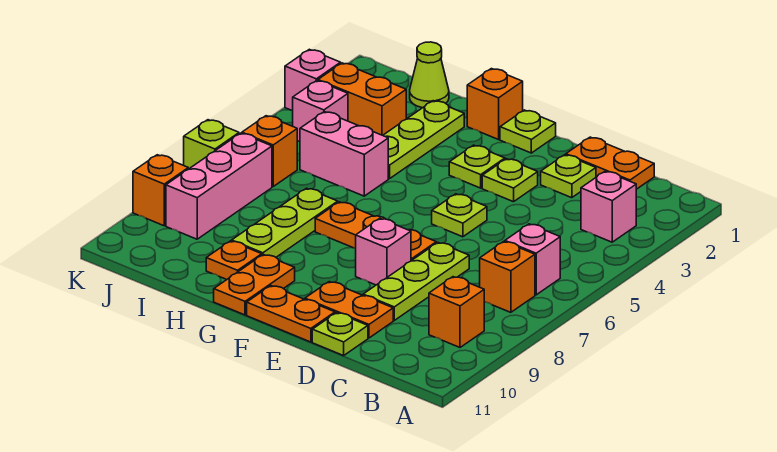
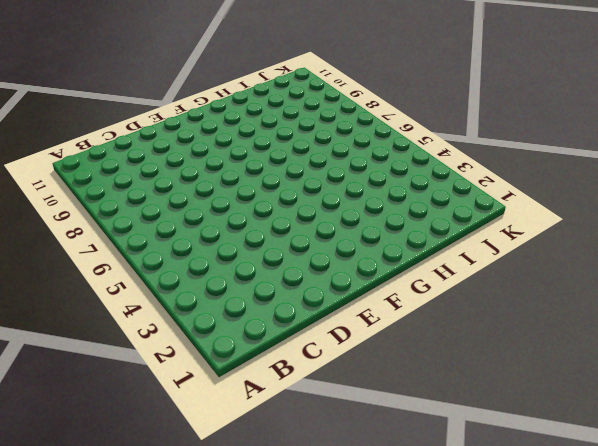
none -> pink brick B3 level 1
none -> pink brick B6 level 1
none -> orange brick B7 level 1
none -> orange brick B9 level 1

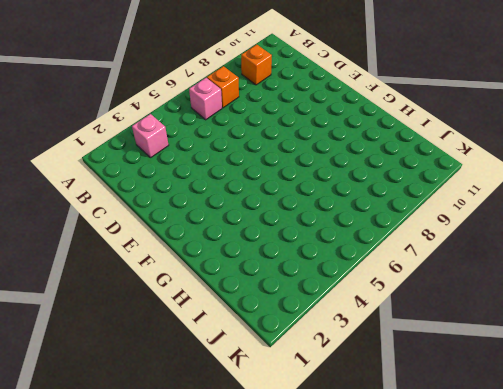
none -> orange plate C1:D1 level 1
none -> lime plate D2 level 1
none -> lime plate D7:D9 level 1
none -> orange plate D10:E10 level 1

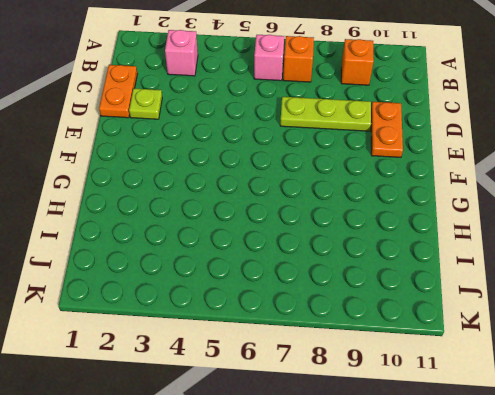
none -> lime plate D11 level 1
none -> lime plate E3 level 1
none -> lime plate E5 level 1
none -> orange plate E7:G7 level 1

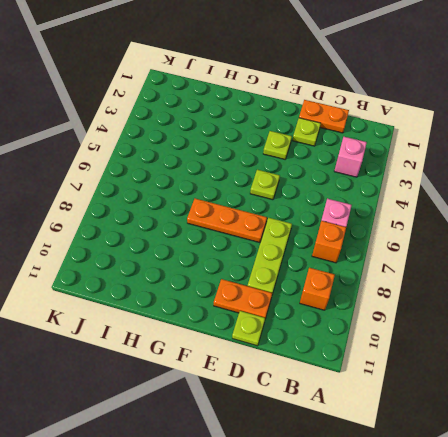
none -> pink brick E8 level 1
none -> orange plate E11:F11 level 1
none -> lime plate F1 level 1
none -> lime plate F3 level 1

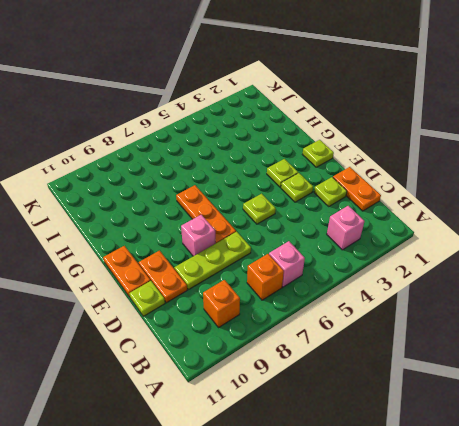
none -> orange brick G1 level 1
none -> orange plate G10:G11 level 1
none -> lime plate H2:H4 level 1
none -> pink brick H5:I5 level 1

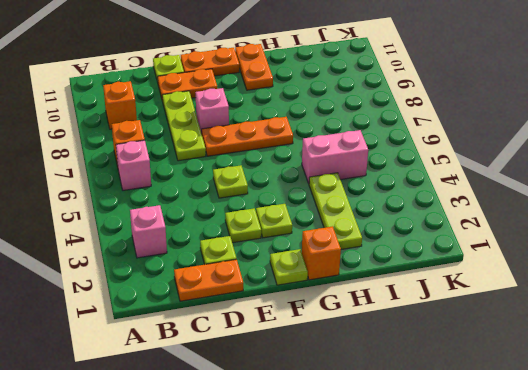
none -> lime plate H7:H9 level 1
none -> orange plate H10 level 1
none -> lime cone I1 level 1
none -> orange brick I3:J3 level 1

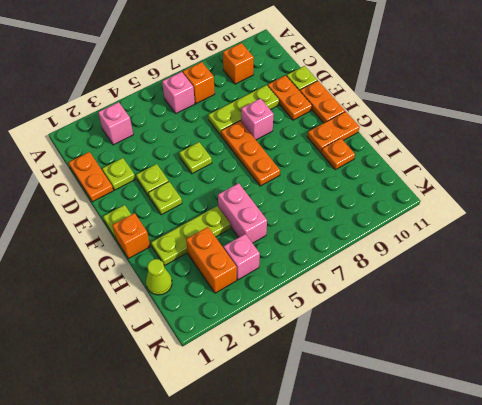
none -> lime plate H7:H9 level 1
none -> orange brick J6 level 1
none -> pink brick J7:J9 level 1
none -> pink brick K3 level 1

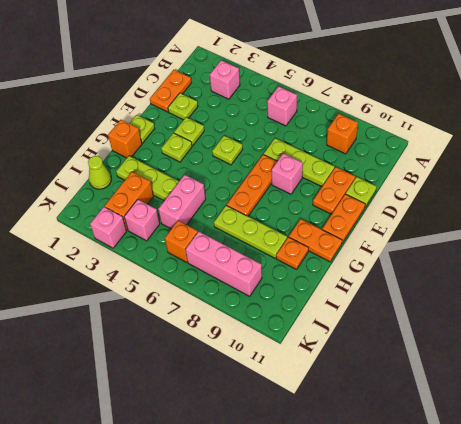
none -> orange brick B7 level 1
none -> lime brick K7 level 1
none -> orange brick K9 level 1

